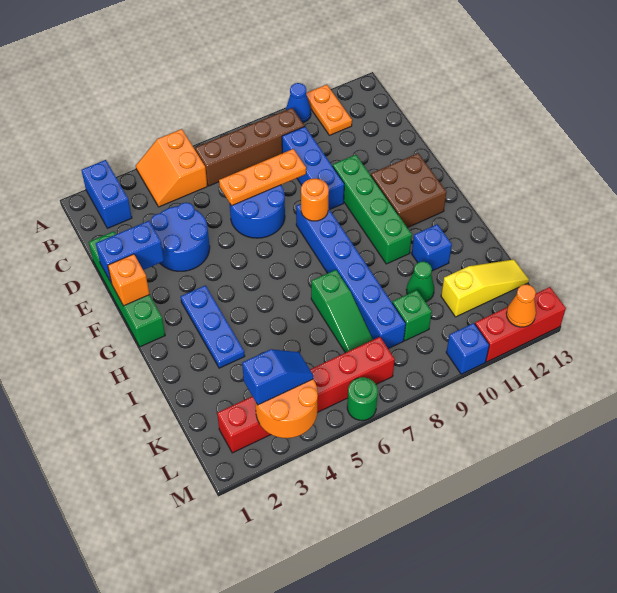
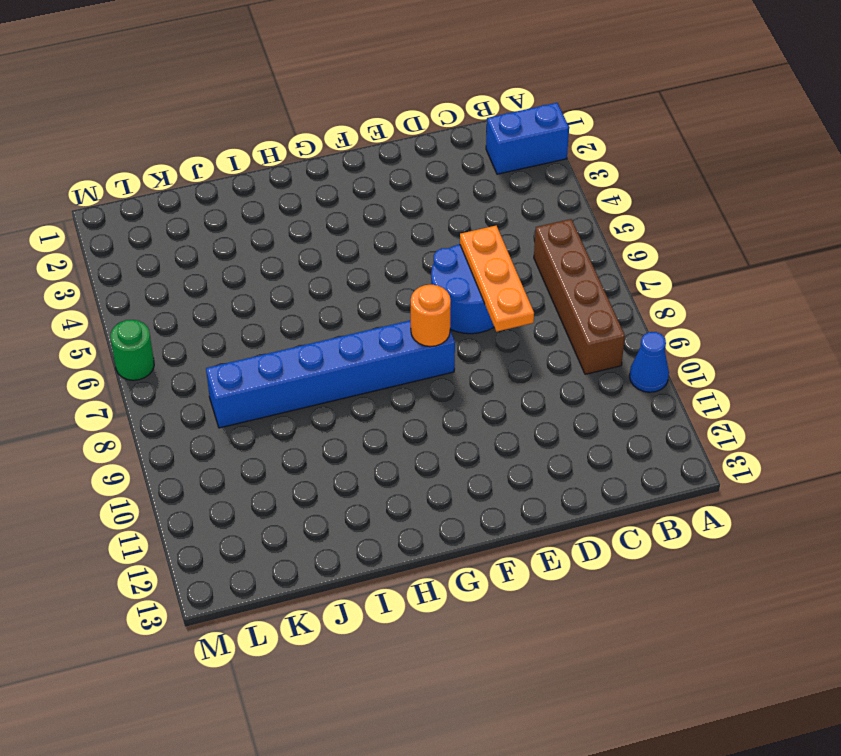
none -> orange slope A4:B5 level 1 top 5
none -> orange plate A11:B11 level 1
none -> blue brick C9:E9 level 1

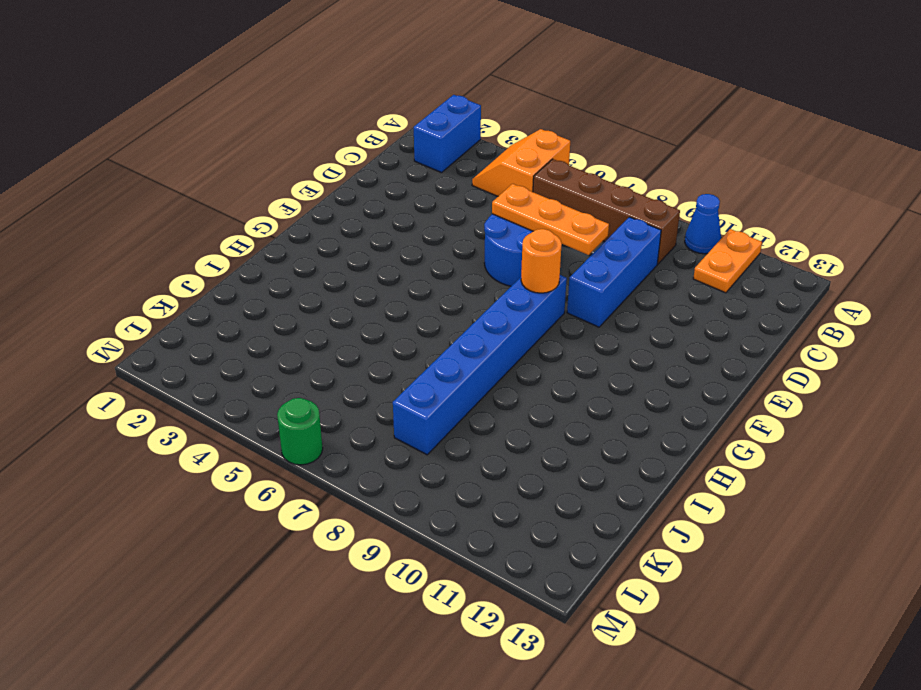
none -> green brick D1:G1 level 1
none -> blue round brick D3:E4 level 1
none -> green brick E10:H10 level 1

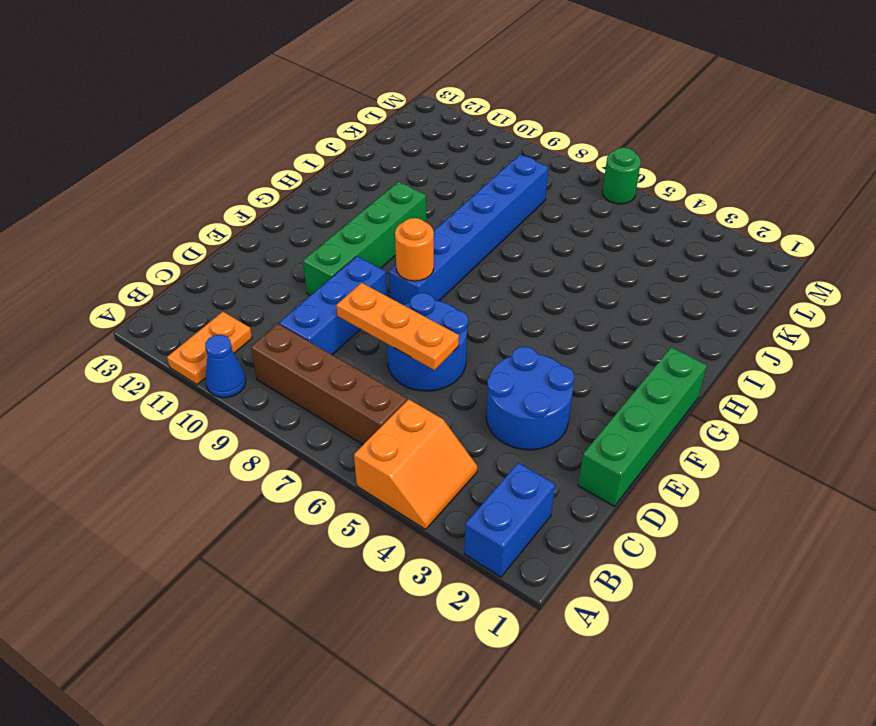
none -> brown brick F11:G12 level 1
none -> blue plate G3:I3 level 1
none -> green slope I7:K7 level 1 top I

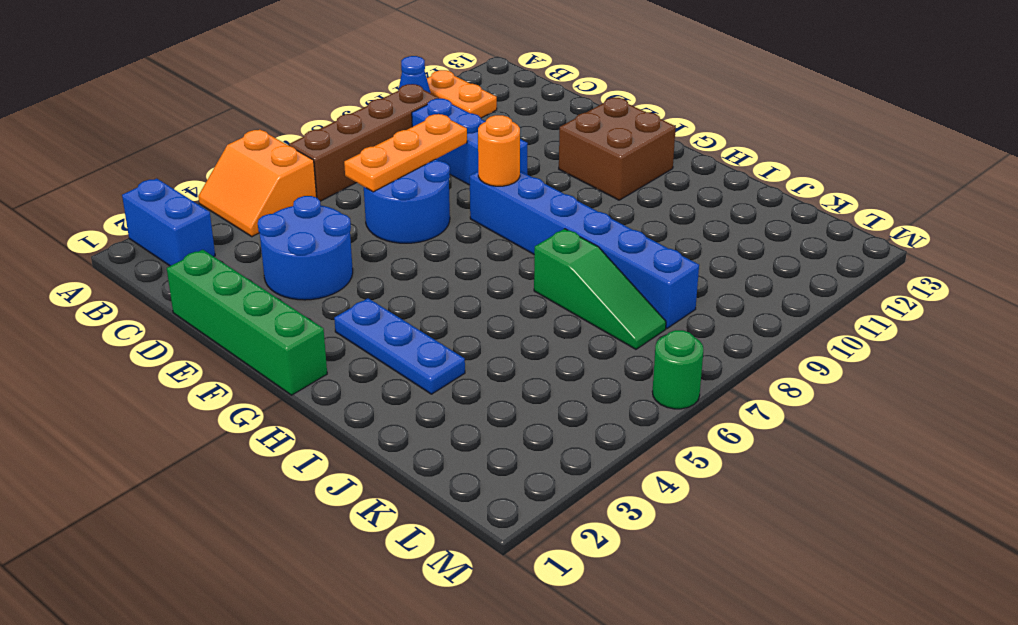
none -> green brick E10:H10 level 1
none -> blue brick I11 level 1
none -> green cone J10 level 1

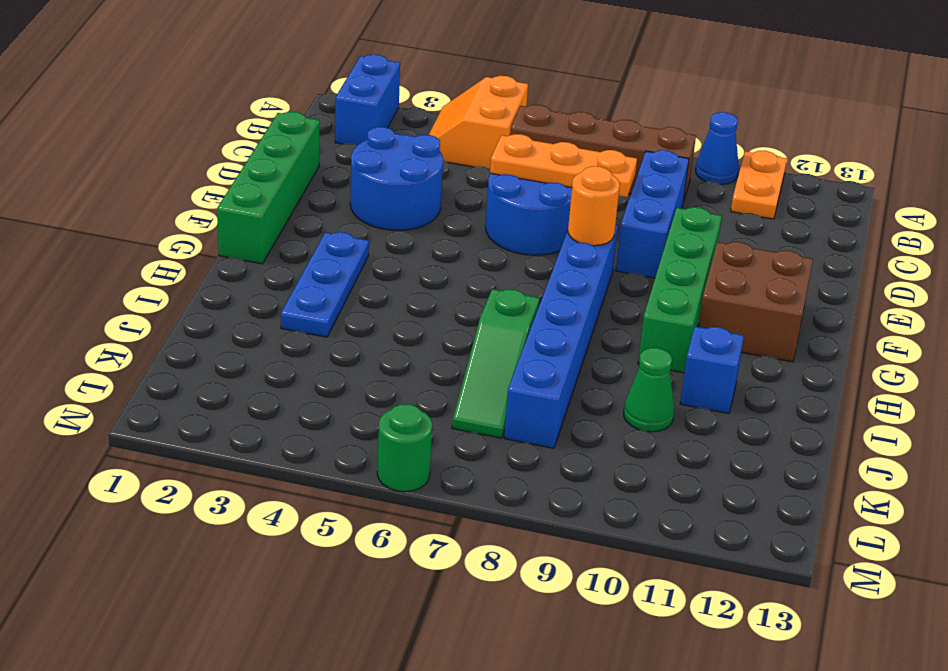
none -> green brick K9 level 1
none -> yellow slope K11:K13 level 1 top 11
none -> red brick L2:L7 level 1

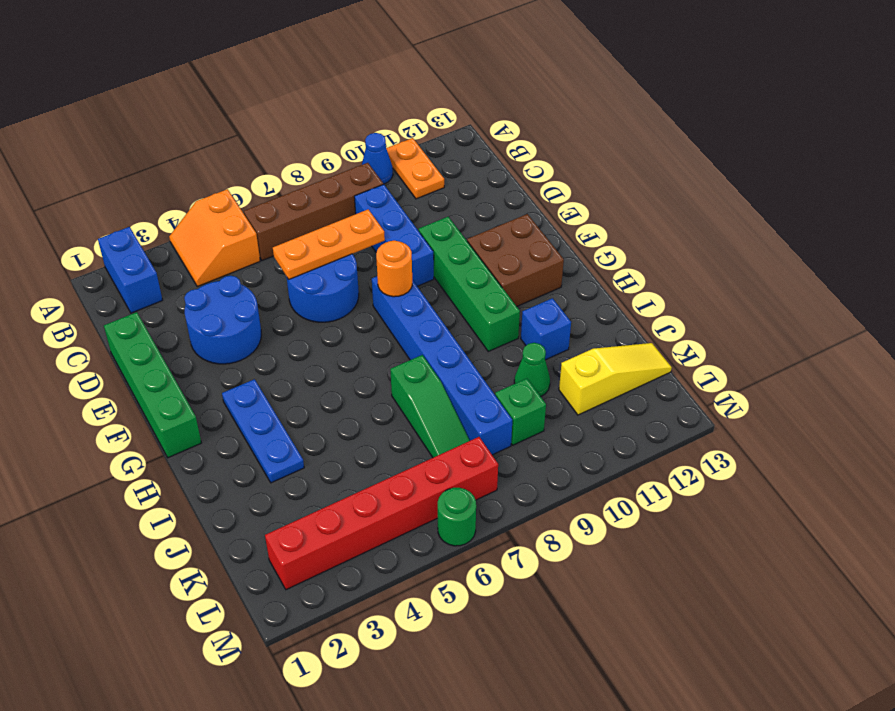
none -> blue brick M10 level 1
none -> red brick M11:M13 level 1
none -> blue brick E1:E2 level 2

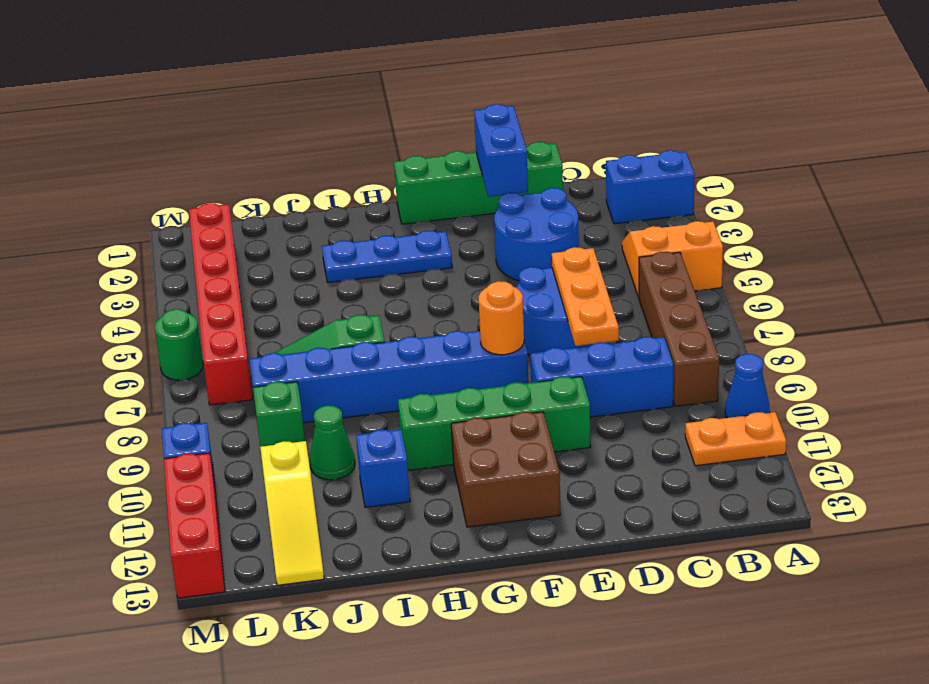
none -> orange brick F1 level 2
none -> orange round brick L3:M4 level 2
none -> orange cone M12 level 2

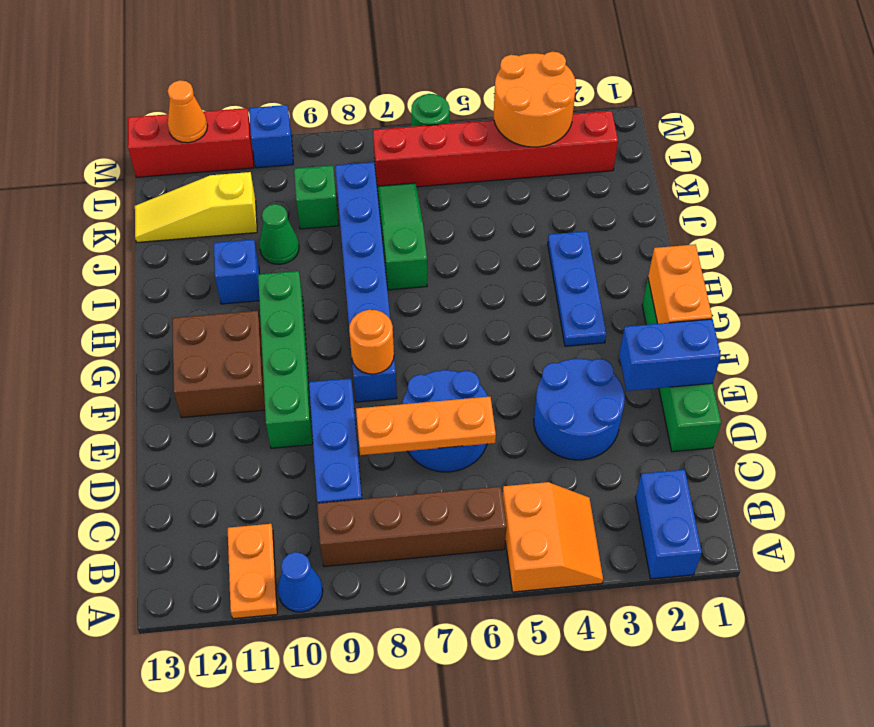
orange brick F1:G1 level 2 -> orange brick F1 level 2
none -> blue slope L3:L4 level 3 top 3

